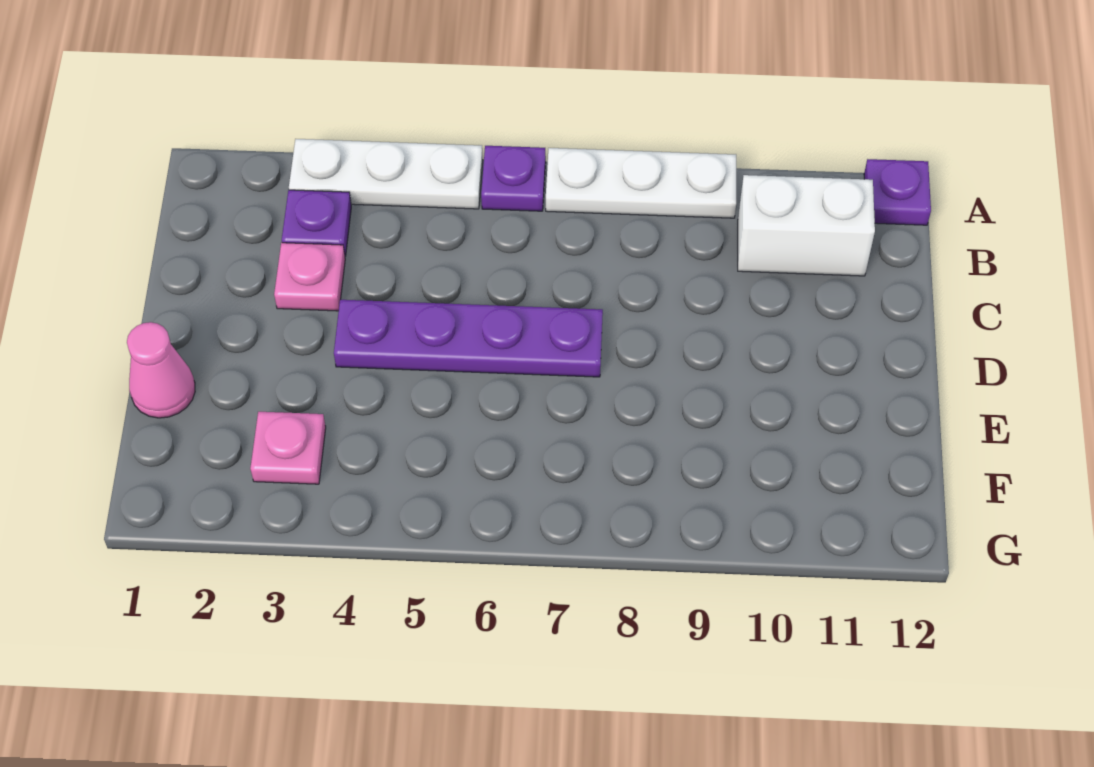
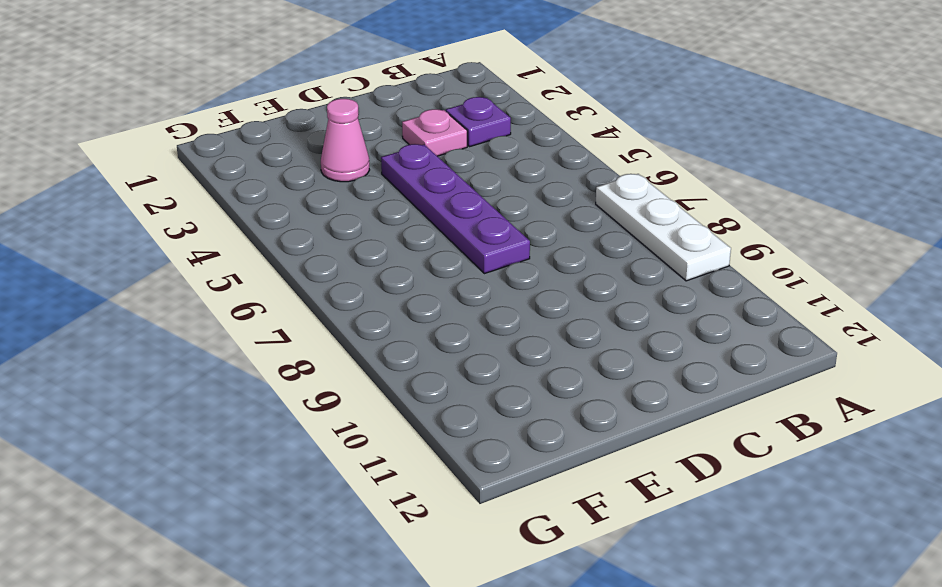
pink cone E3 level 1 -> pink cone E1 level 1
none -> white plate A3:A5 level 1
none -> purple plate A6 level 1

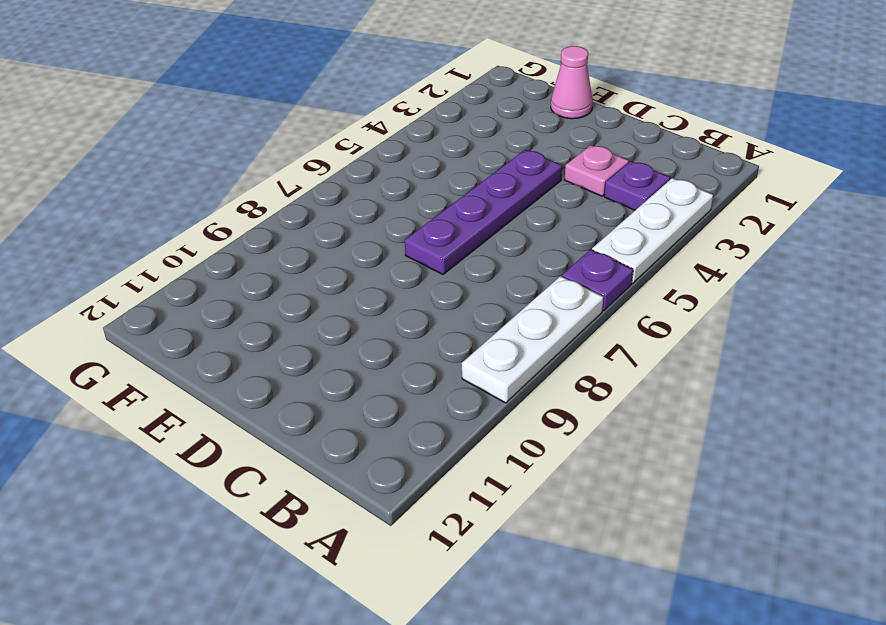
none -> purple plate A12 level 1
none -> white brick B10:B11 level 1

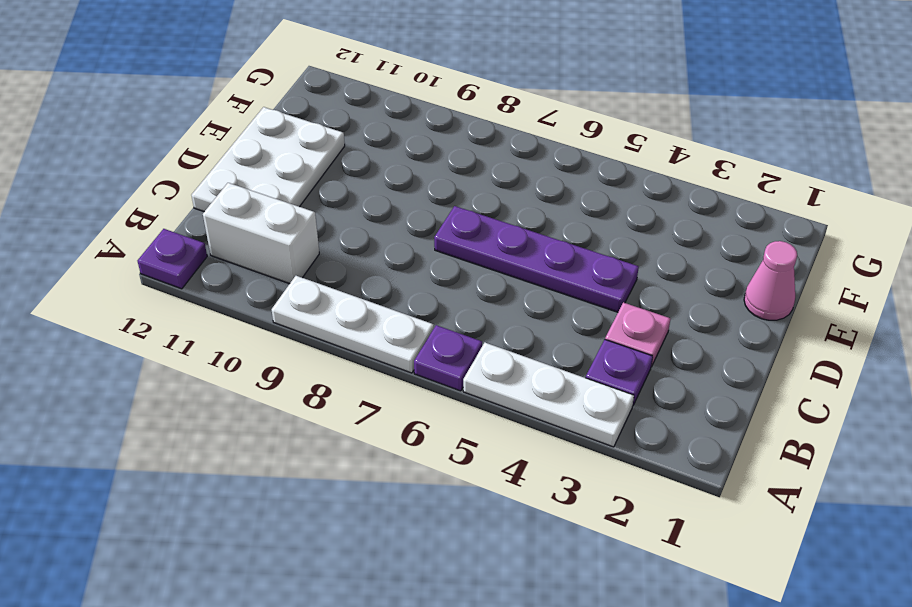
white plate C11:E12 level 1 -> none
none -> pink plate F3 level 1

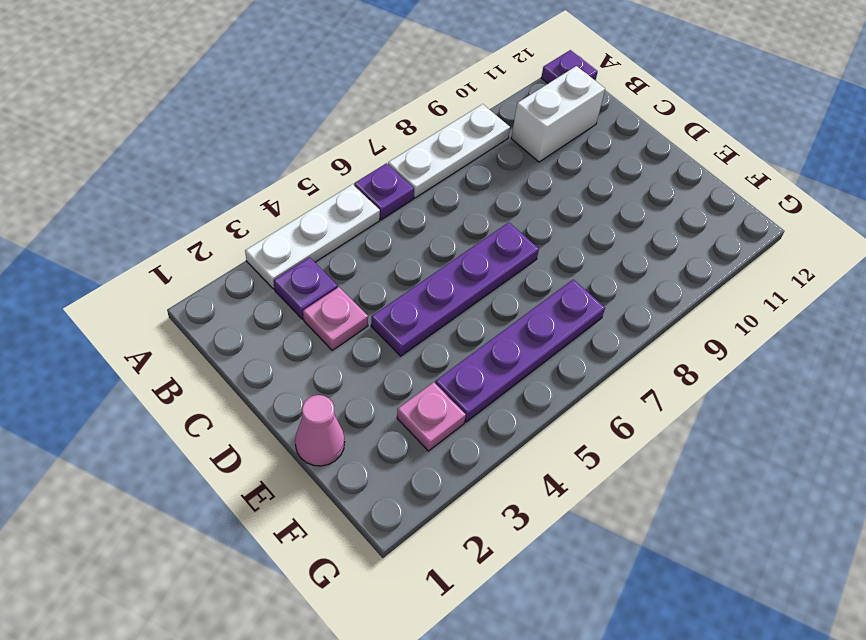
purple plate F4:F7 level 1 -> none

